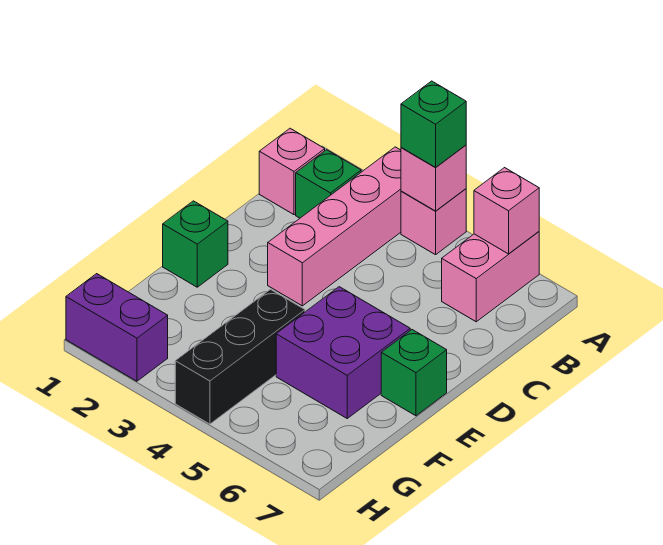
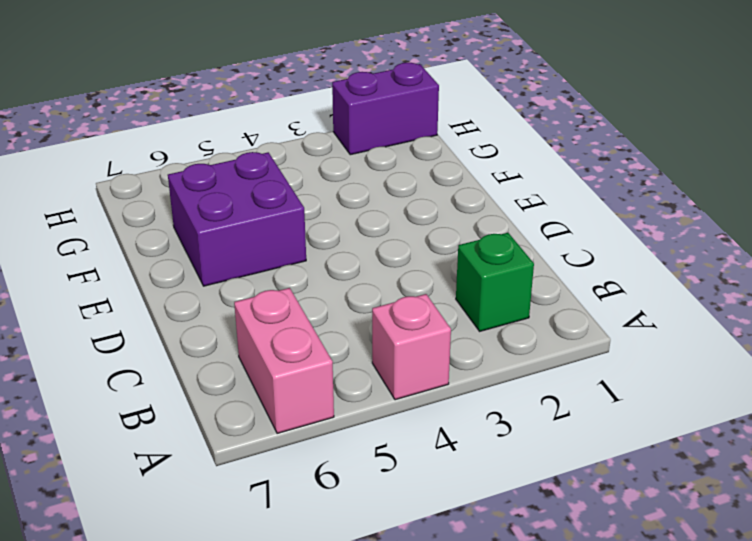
none -> pink brick A3:D3 level 1
none -> pink brick B1 level 1
none -> green brick E1 level 1

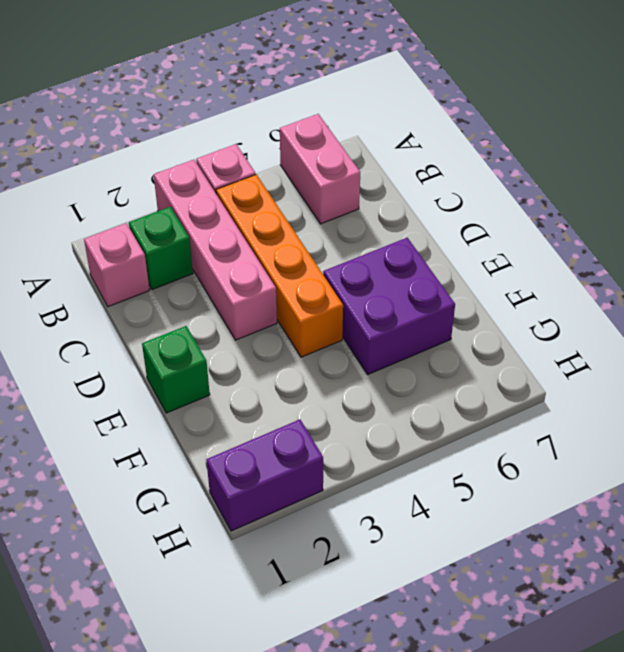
orange brick B4:E4 level 1 -> none
none -> green brick E7 level 1
none -> black brick F4:H4 level 1
none -> pink brick A4 level 2

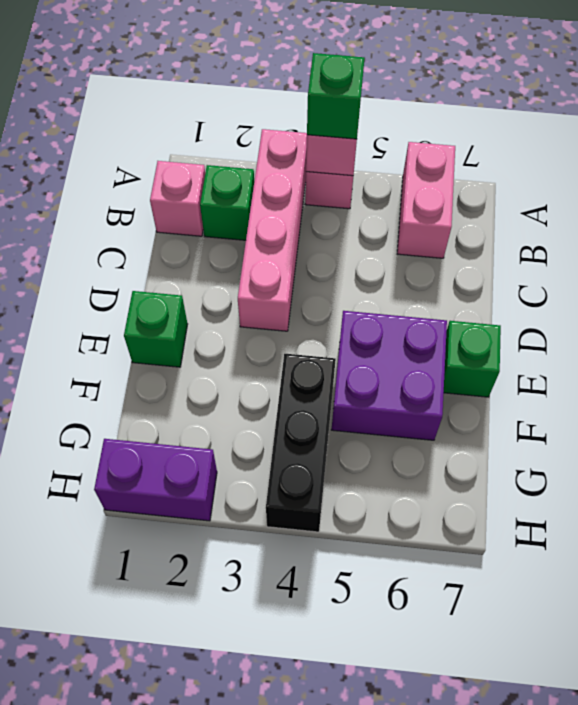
none -> pink brick A6 level 2

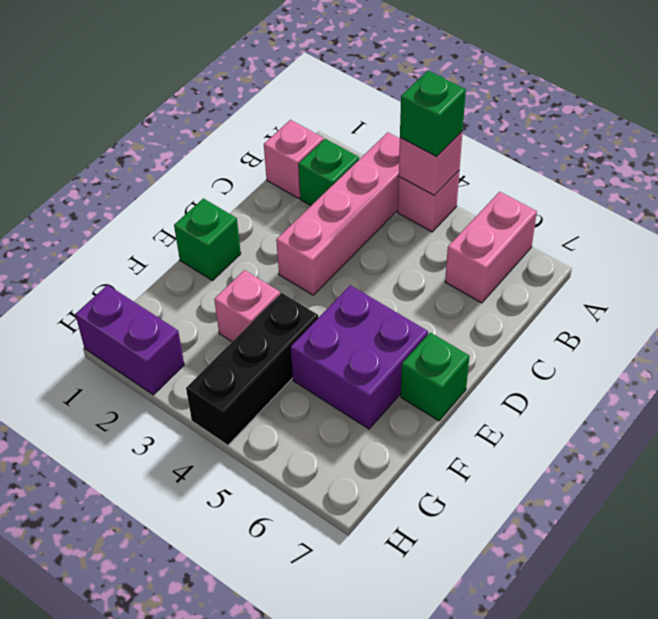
pink brick F3 level 1 -> pink brick A6 level 2

